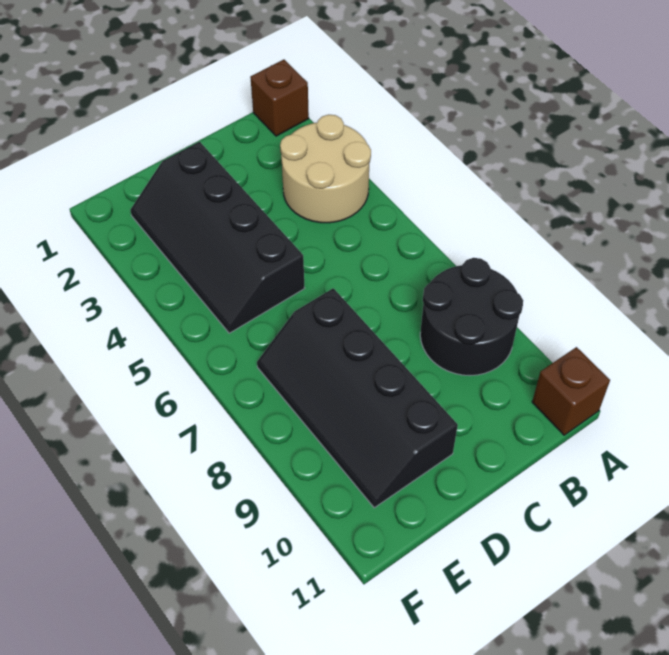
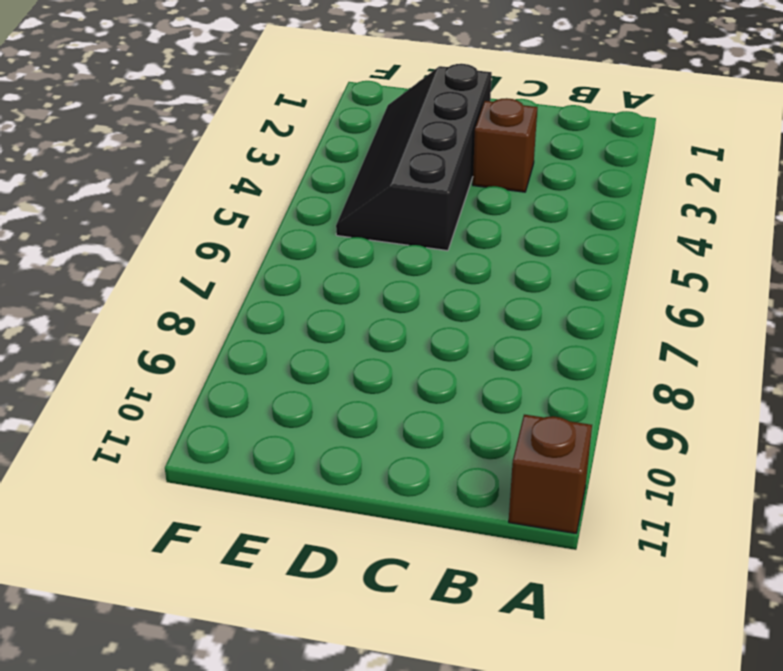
brown brick C3 level 1 -> brown brick A1 level 1
none -> tan round brick A3:B4 level 1
none -> black round brick A8:B9 level 1

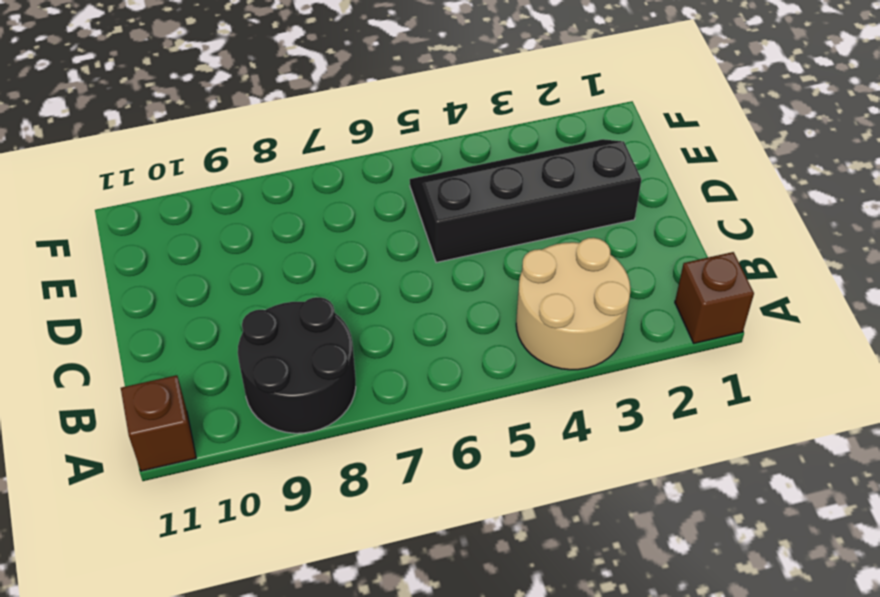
none -> black slope D7:E10 level 1 top D

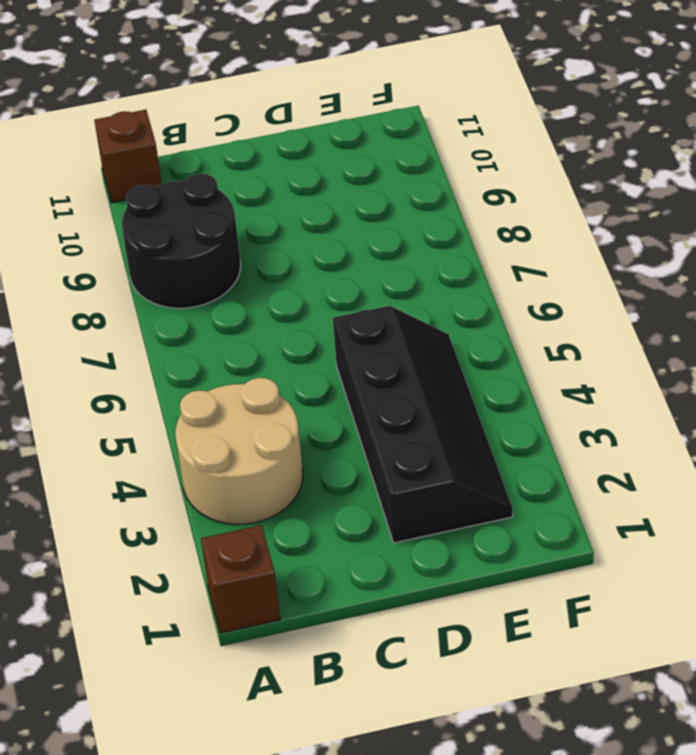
none -> black slope D7:E10 level 1 top D

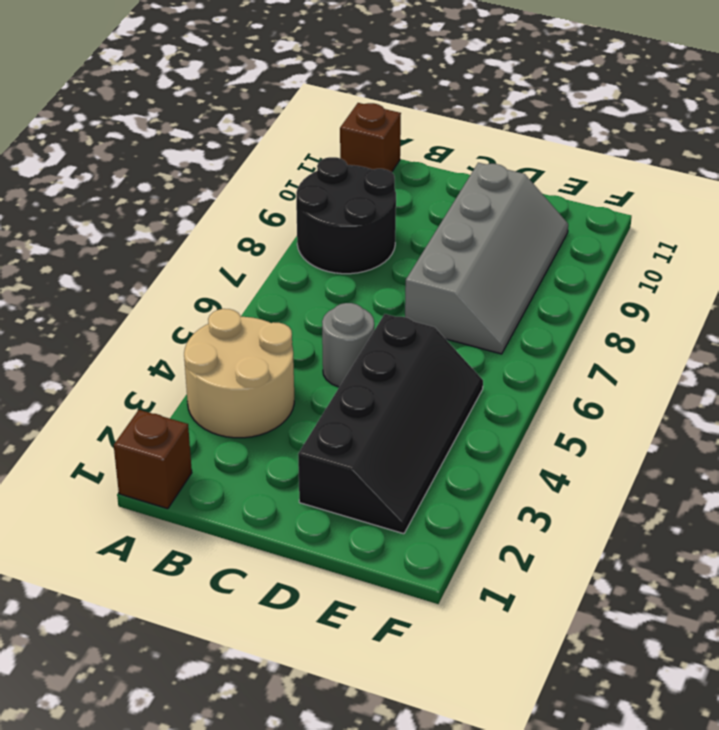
grey round brick C5 level 1 -> none
grey slope D7:E10 level 1 top D -> black slope D7:E10 level 1 top D

